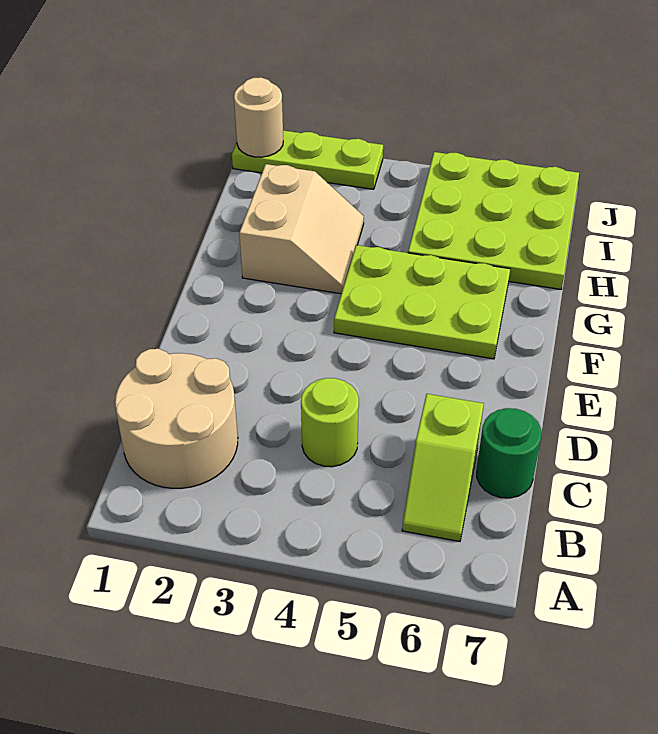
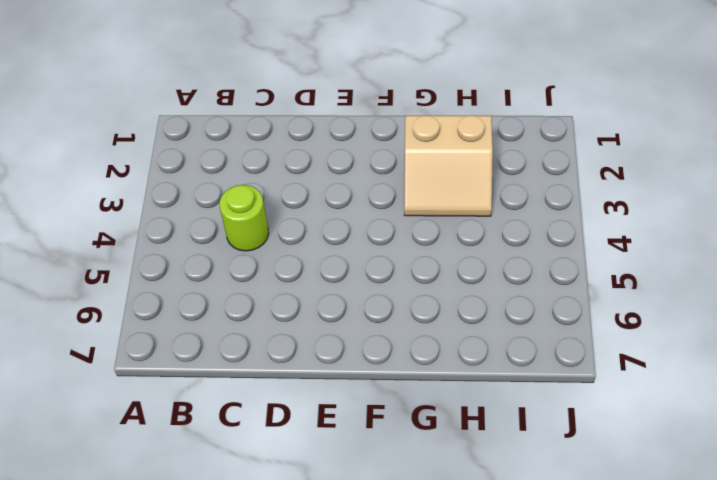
none -> tan round brick B1:C2 level 1
none -> lime slope B6:C6 level 1 top C

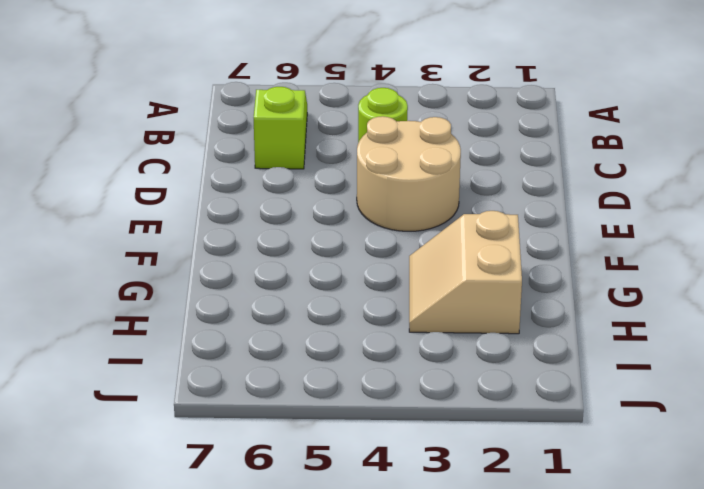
tan round brick D3:E4 level 1 -> tan round brick B1:C2 level 1
none -> green round brick C7 level 1
none -> lime plate F4:G6 level 1

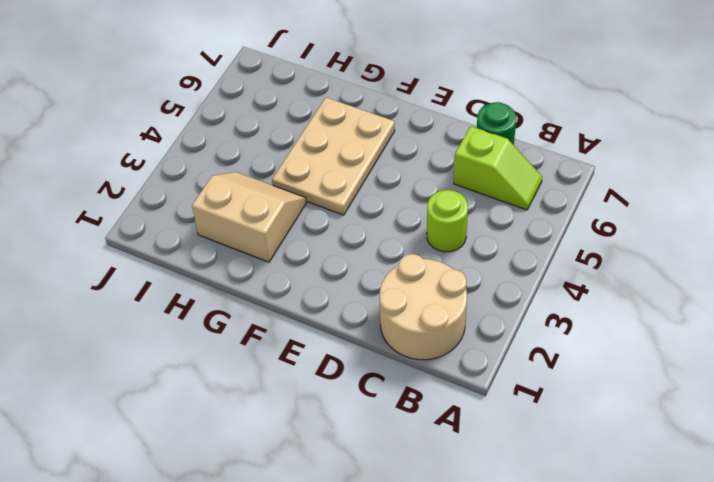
tan plate F4:G6 level 1 -> lime plate F4:G6 level 1
none -> lime plate H5:J7 level 1
none -> lime plate J1:J3 level 1

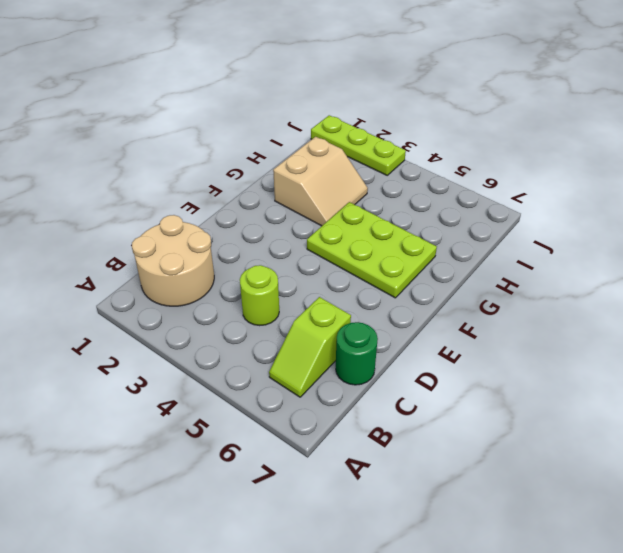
none -> lime plate H5:J7 level 1
none -> tan round brick J1 level 2

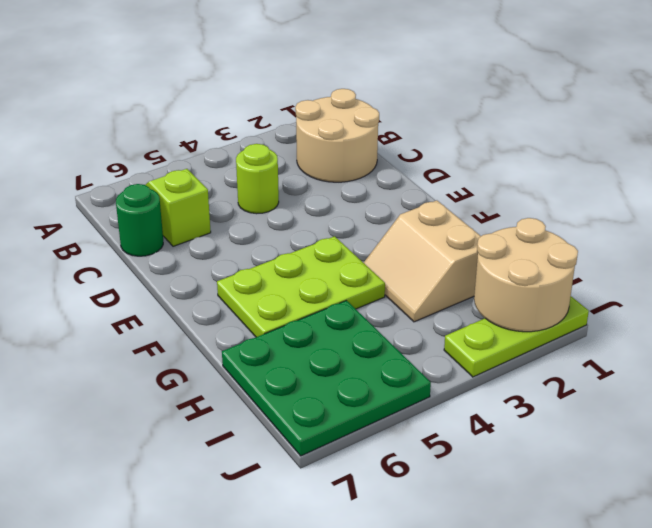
green plate H5:J7 level 1 -> lime plate H5:J7 level 1
tan round brick I1:J2 level 2 -> tan round brick J1 level 2

